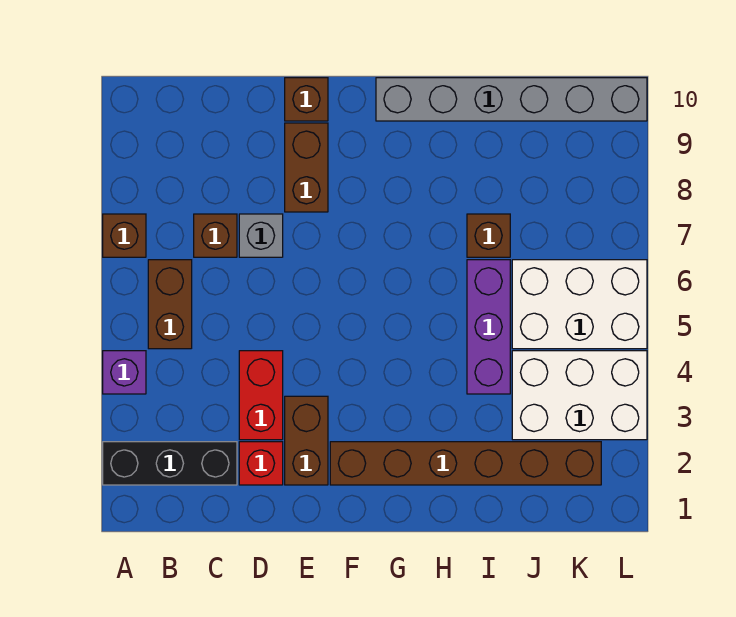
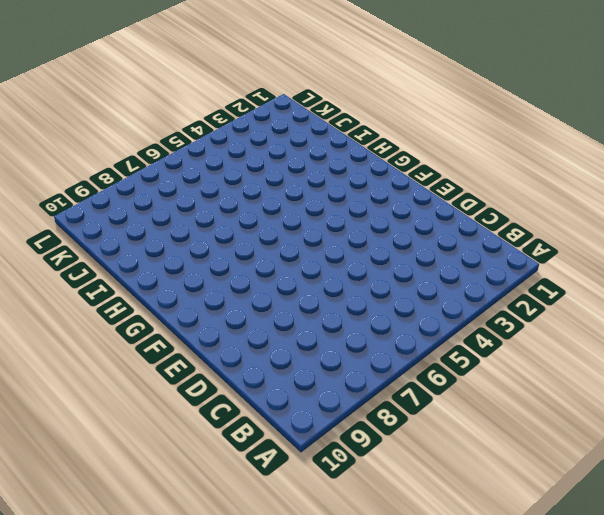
none -> black brick A2:C2 level 1
none -> purple brick A4 level 1
none -> brown brick A7 level 1

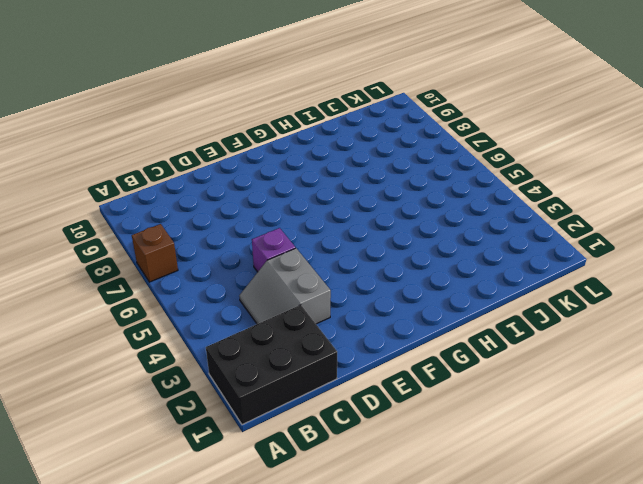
black brick A1:C2 level 1 -> black brick A2:C2 level 1
grey slope C3:D4 level 1 top D -> red brick D3:D4 level 1
purple brick D5 level 1 -> purple brick A4 level 1
none -> brown brick B5:B6 level 1
none -> brown brick C7 level 1
none -> red brick D2 level 1

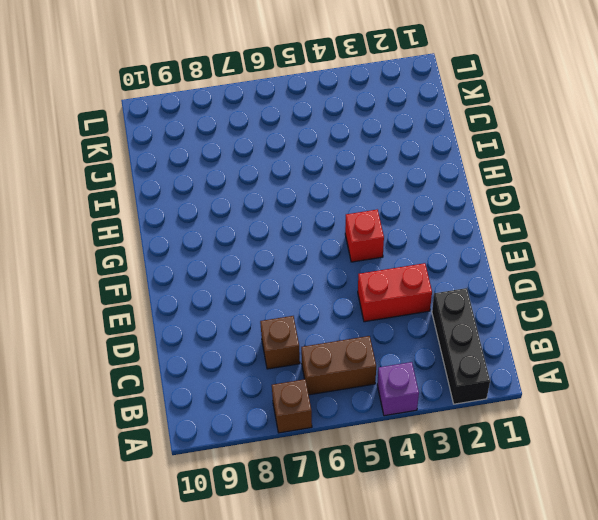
red brick F4 level 1 -> red brick D2 level 1
none -> grey brick D7 level 1
none -> brown brick E2:E3 level 1
none -> brown brick E8:E9 level 1

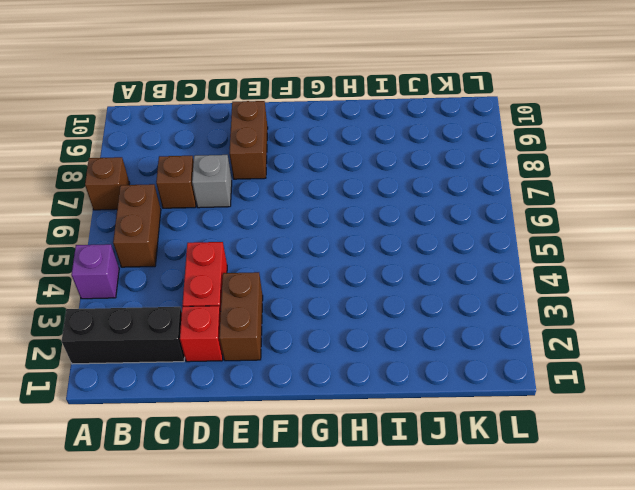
none -> brown brick E10 level 1
none -> brown brick F2:K2 level 1
none -> grey brick G10:L10 level 1

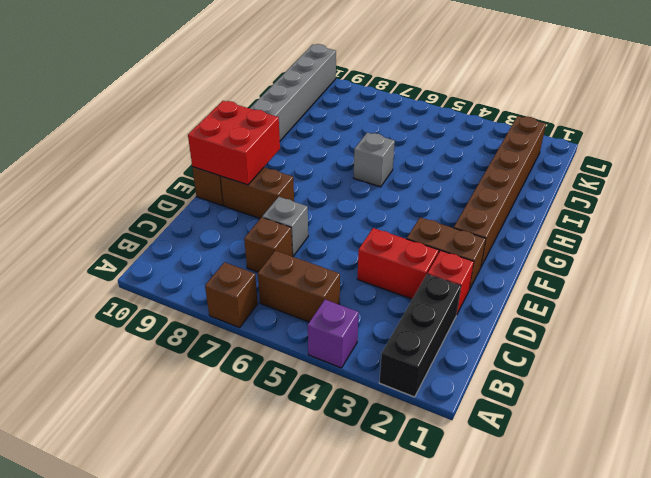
red brick E9:F10 level 2 -> none
grey brick H6 level 1 -> none
none -> purple brick I4:I6 level 1
none -> brown brick I7 level 1
none -> white brick J3:L4 level 1

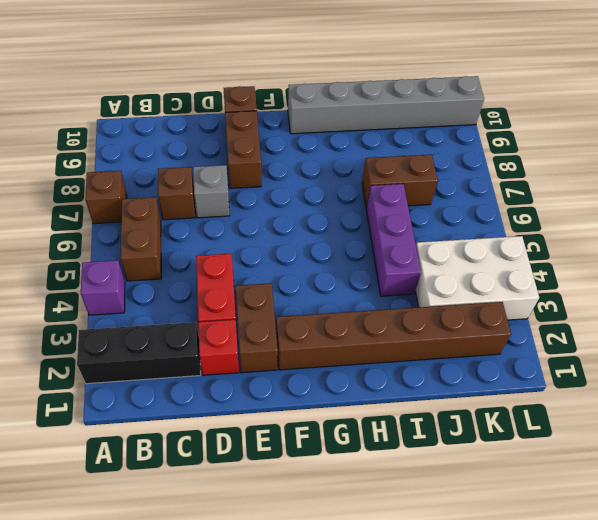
brown brick I7:J7 level 1 -> brown brick I7 level 1
none -> white brick J5:L6 level 1

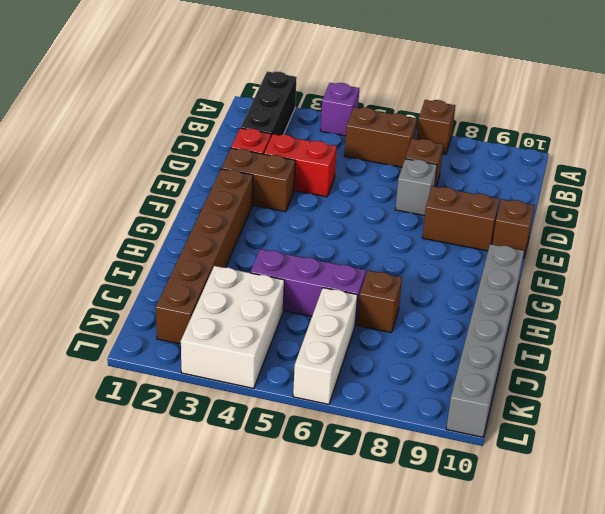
white brick J6:L6 level 1 -> white brick J5:L6 level 1

